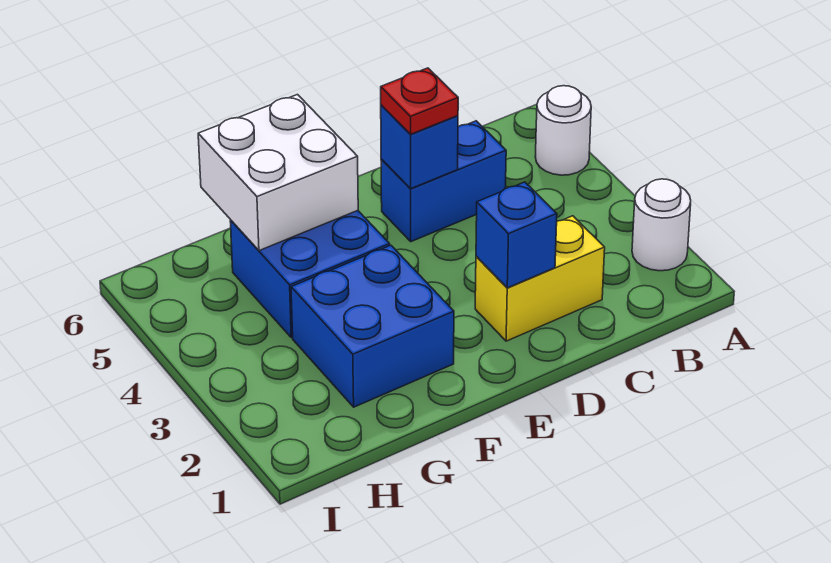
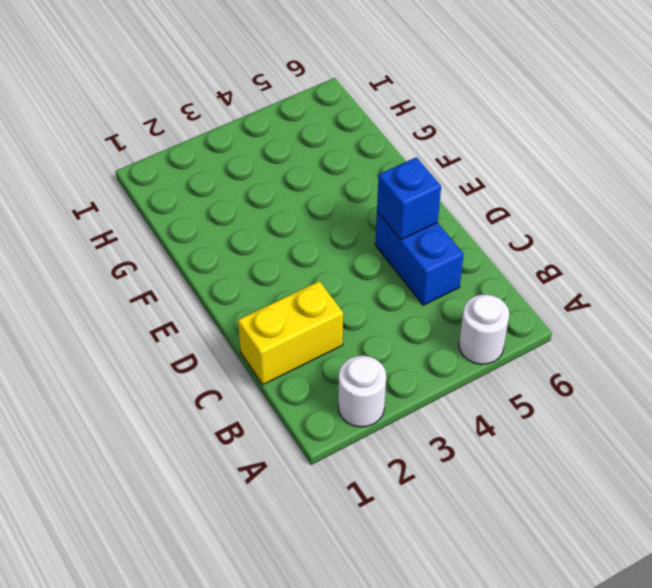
yellow brick C1:C2 level 1 -> yellow brick C2:D2 level 1
none -> blue brick F2:G3 level 1
none -> blue brick F4:G5 level 1

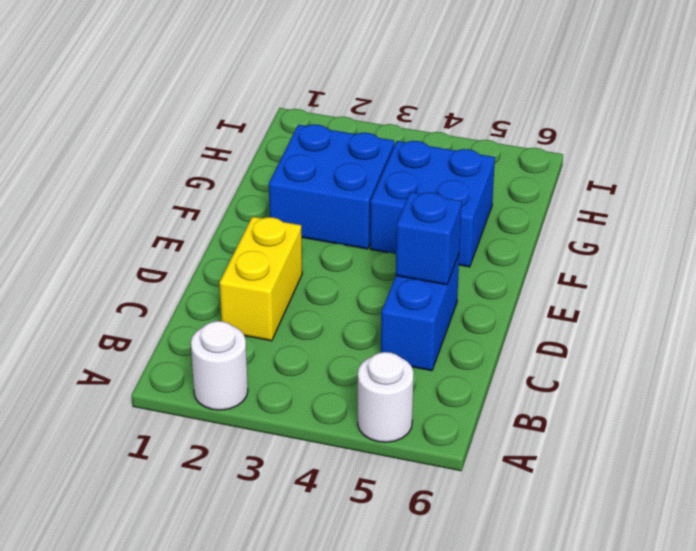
none -> blue brick D2 level 2
none -> white brick F5:G6 level 2

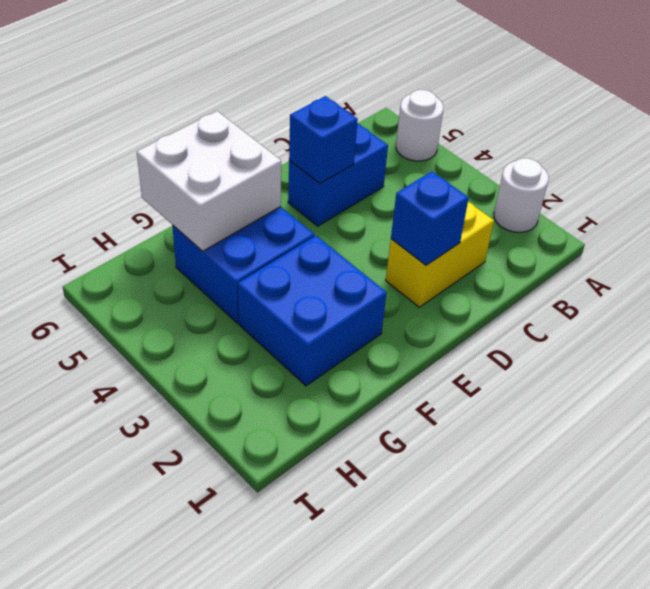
none -> red plate D5 level 3

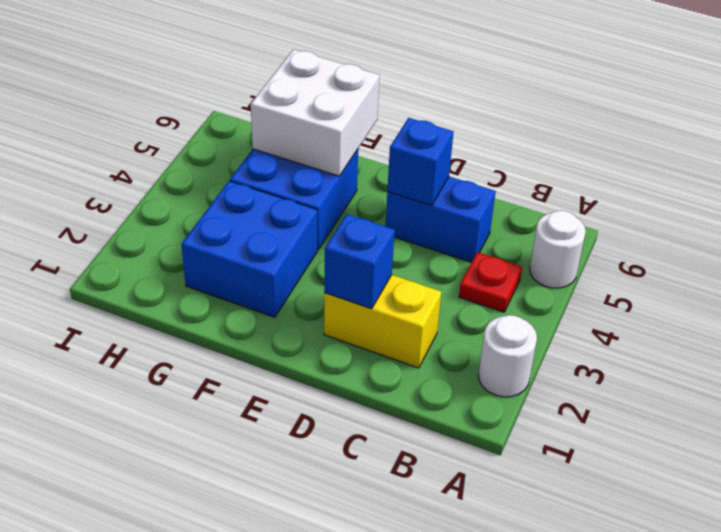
red plate B4 level 1 -> red plate D5 level 3

